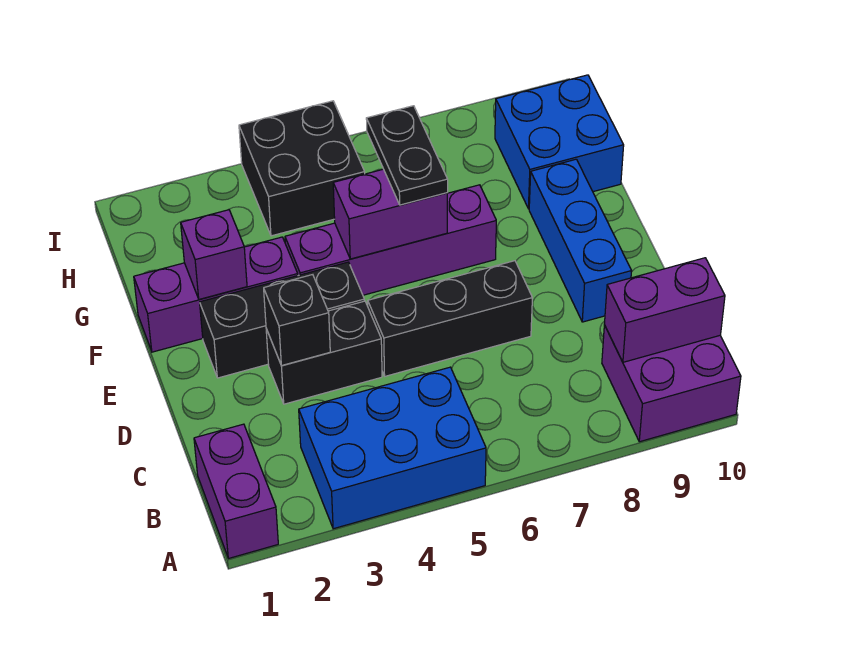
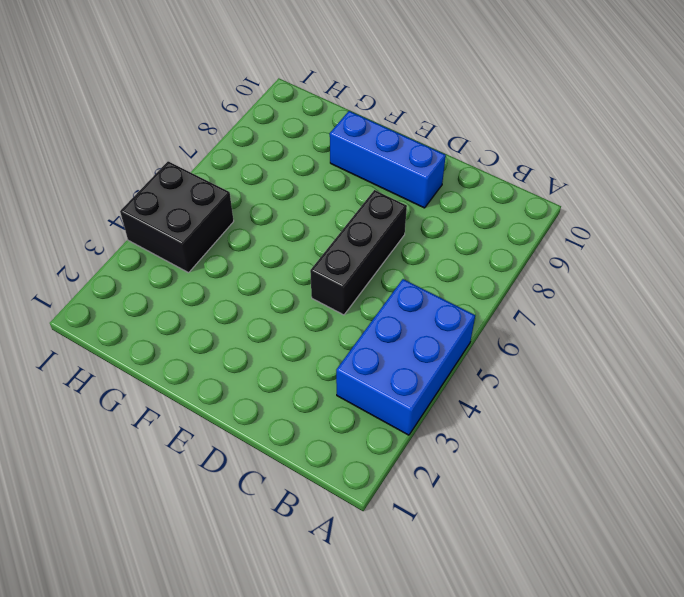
none -> purple brick A1:B1 level 1
none -> purple brick A9:B10 level 1
none -> black brick D3:D4 level 1

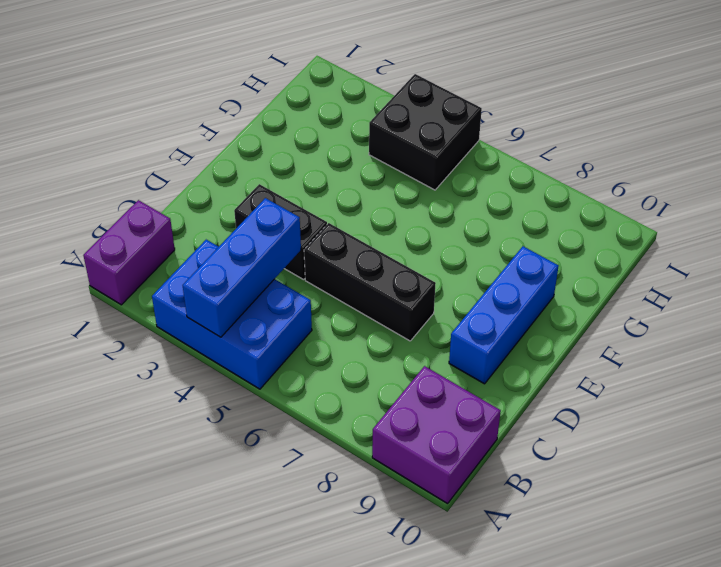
blue brick A4:C4 level 2 -> none
none -> black brick E2:E4 level 1
none -> purple brick F1:F3 level 1
none -> purple brick F4:F7 level 1

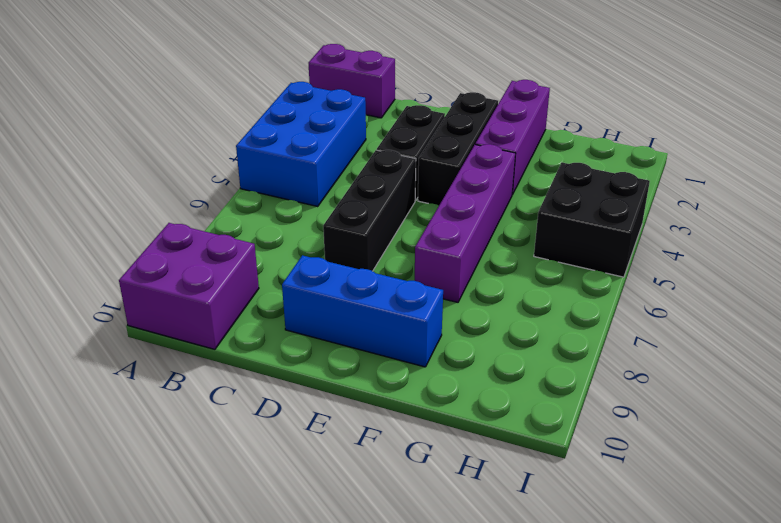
none -> blue brick G9:H10 level 1
none -> purple brick B9:B10 level 2
none -> black brick D3 level 2

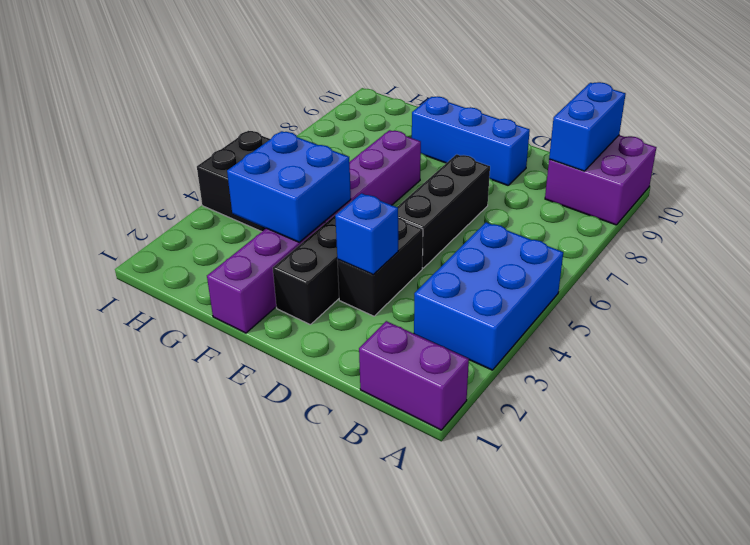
blue brick B9:B10 level 2 -> purple brick B9:B10 level 2
blue brick D3 level 2 -> black brick D3 level 2
blue brick F3:G4 level 2 -> blue brick G9:H10 level 1
none -> purple brick F2 level 2
none -> purple brick F5:F6 level 2
none -> black plate F6:G6 level 3

